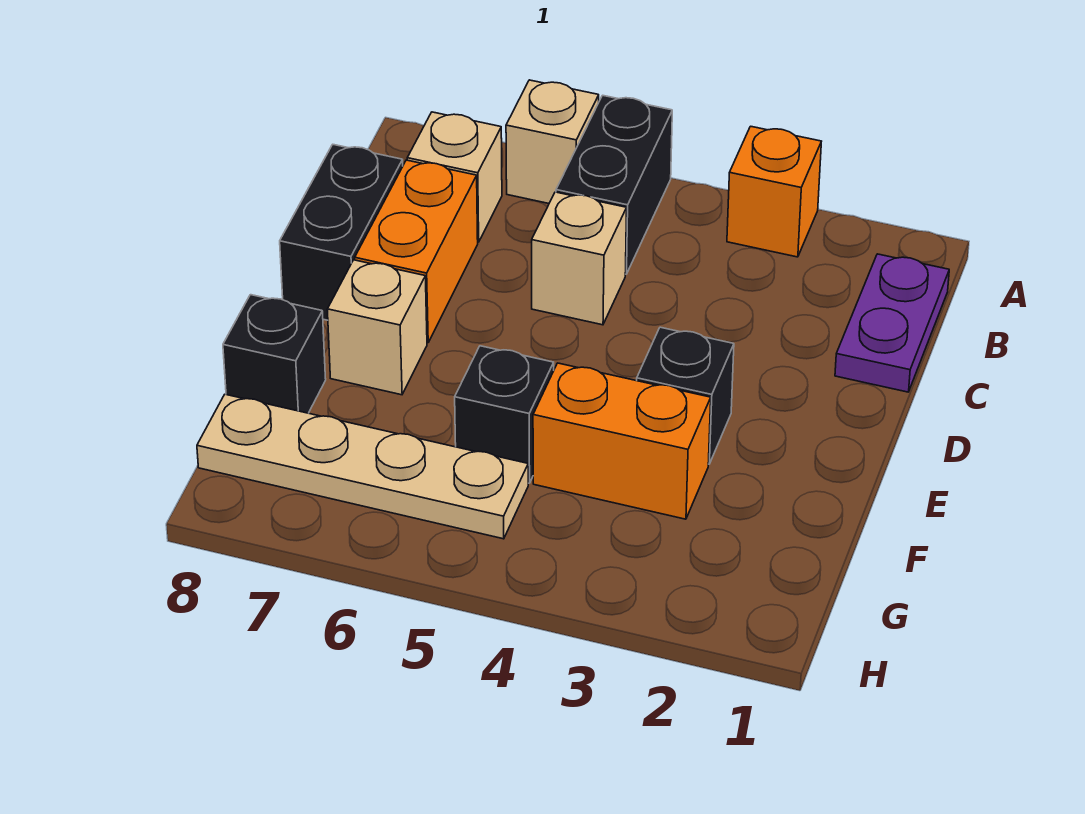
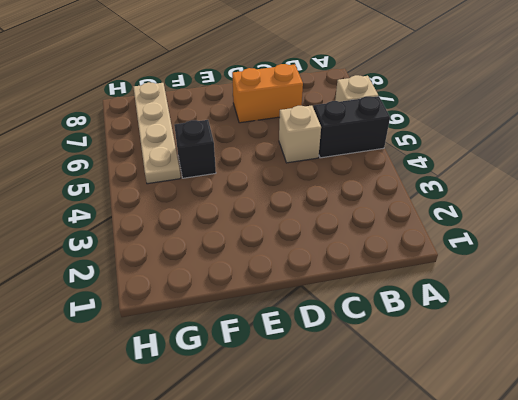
none -> orange brick A3 level 1
none -> purple plate B1:C1 level 1
none -> tan brick B7 level 1

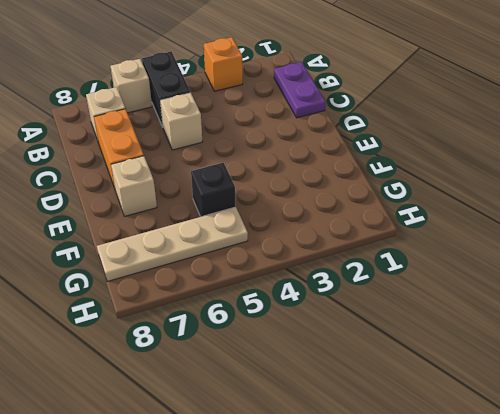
none -> black brick C8:D8 level 1
none -> black brick E3 level 1
none -> orange brick F3:F4 level 1

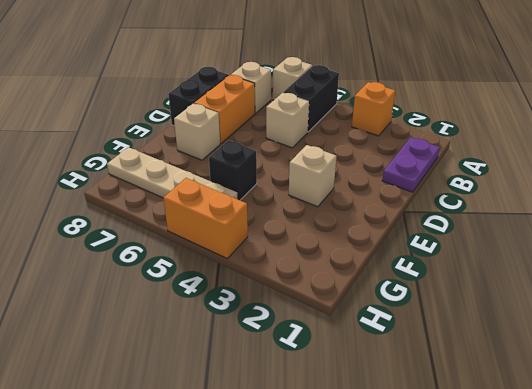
tan brick E3 level 1 -> black brick E3 level 1
orange brick H4:H5 level 1 -> orange brick F3:F4 level 1
none -> black brick F8 level 1

